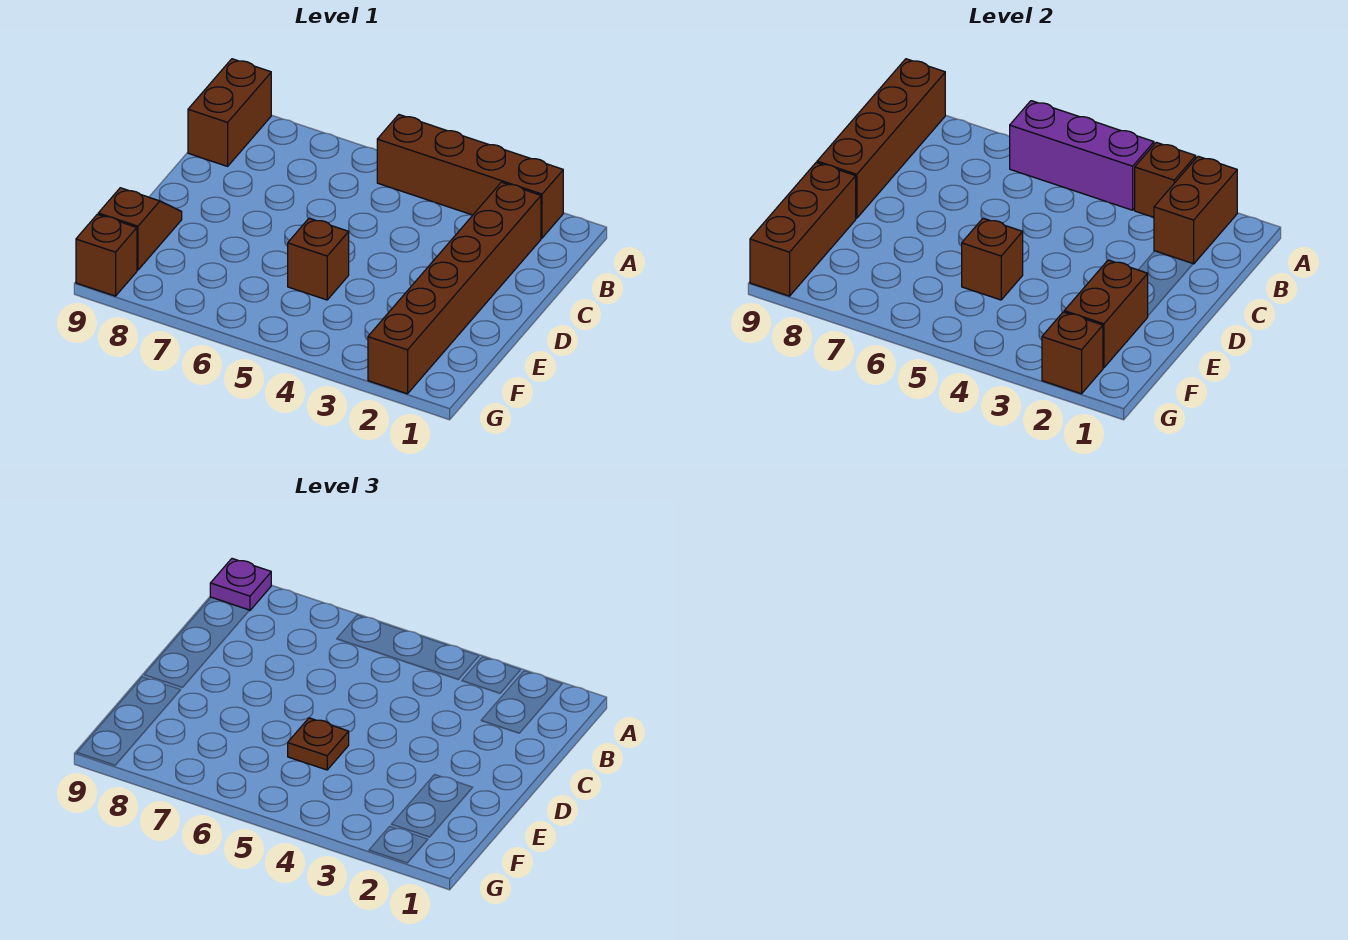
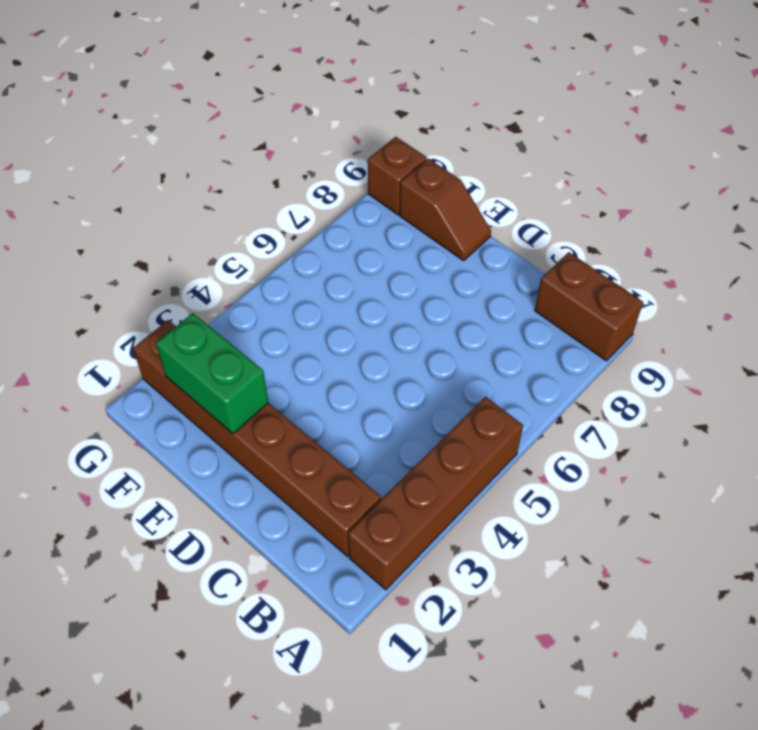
green brick E2:F2 level 2 -> brown brick E2:F2 level 2
none -> brown brick E5 level 1
none -> brown brick A2:B2 level 2
none -> brown brick A3 level 2

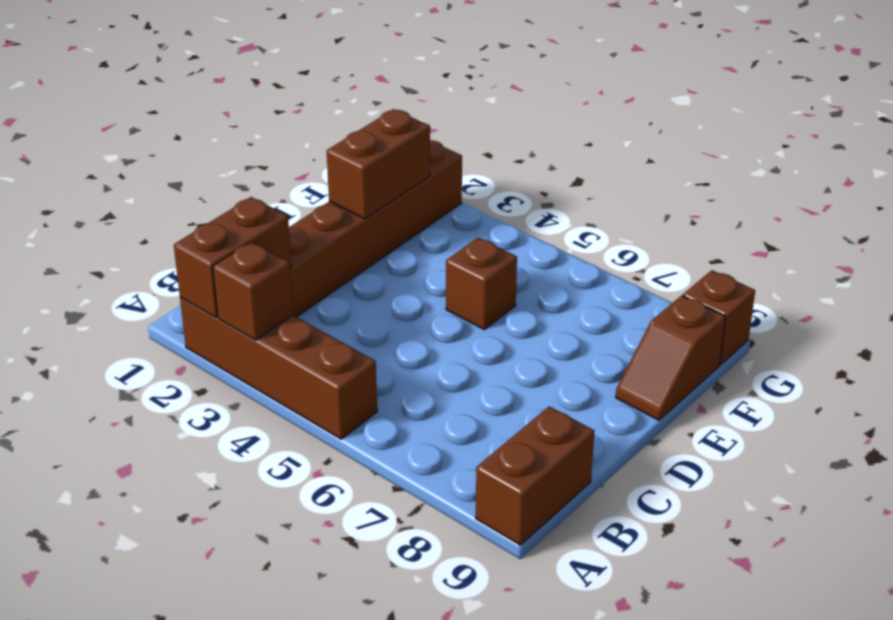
none -> purple brick A4:A6 level 2
none -> brown brick A9:D9 level 2
none -> brown brick E5 level 2

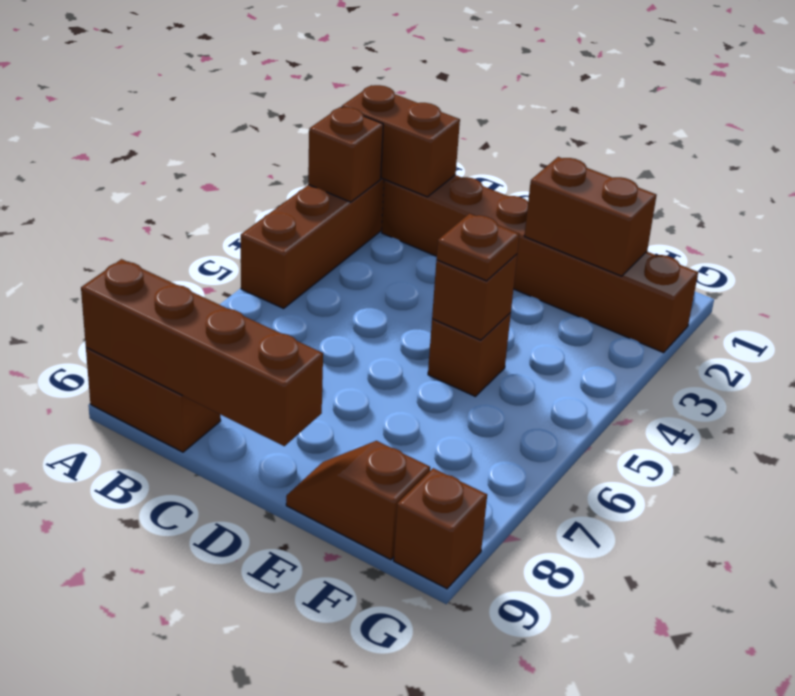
none -> purple brick A4:A6 level 2
none -> brown brick E9:G9 level 2
none -> brown brick G2 level 2

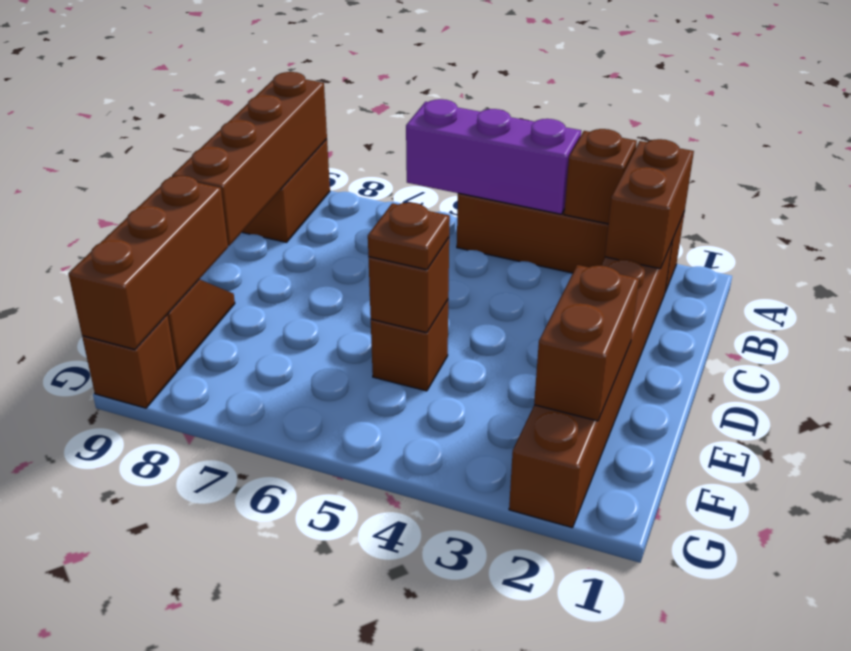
none -> brown brick G2 level 2
none -> purple plate A9 level 3

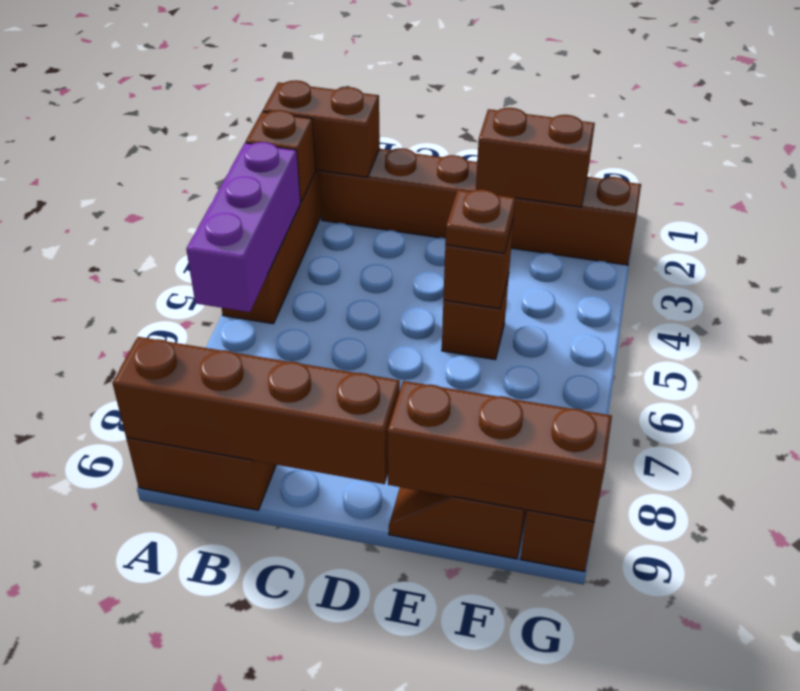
none -> brown brick G2 level 2
none -> purple plate A9 level 3

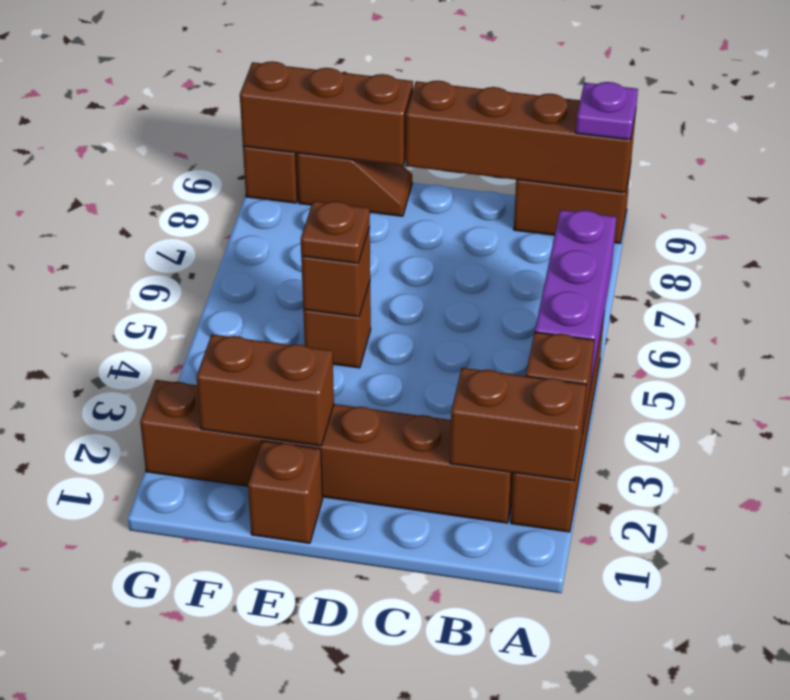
brown brick E1 level 1 -> brown brick G2 level 2

